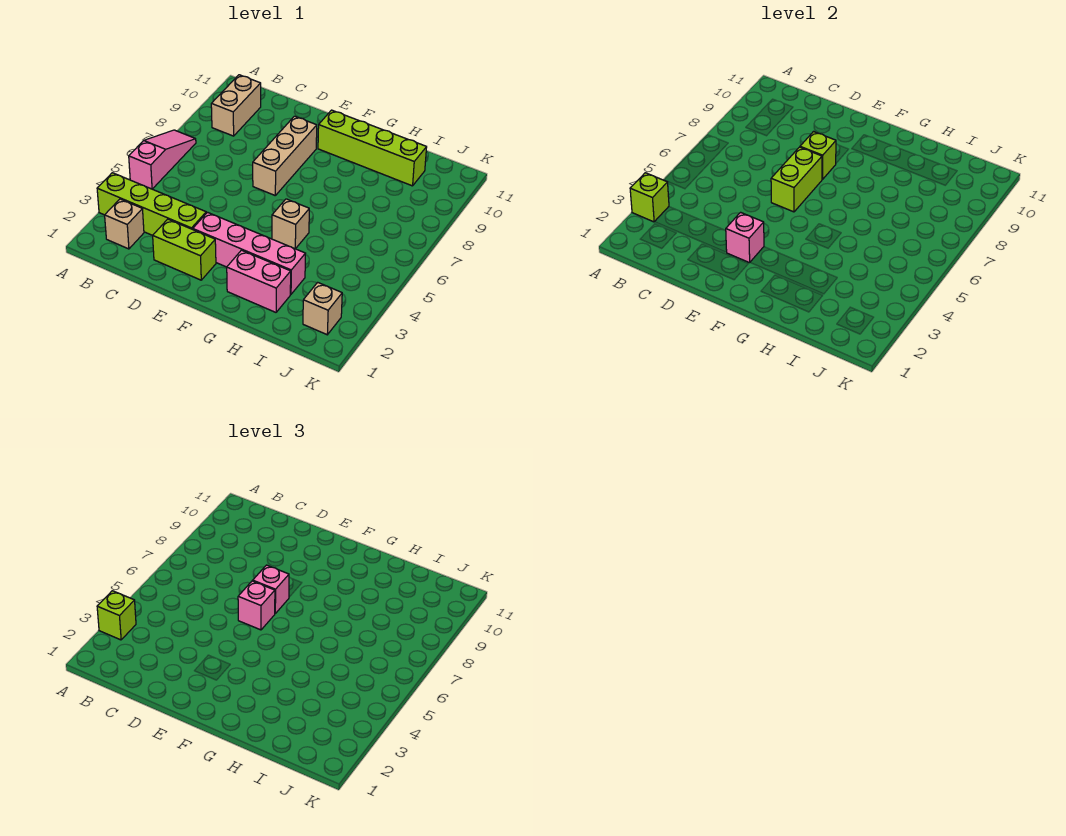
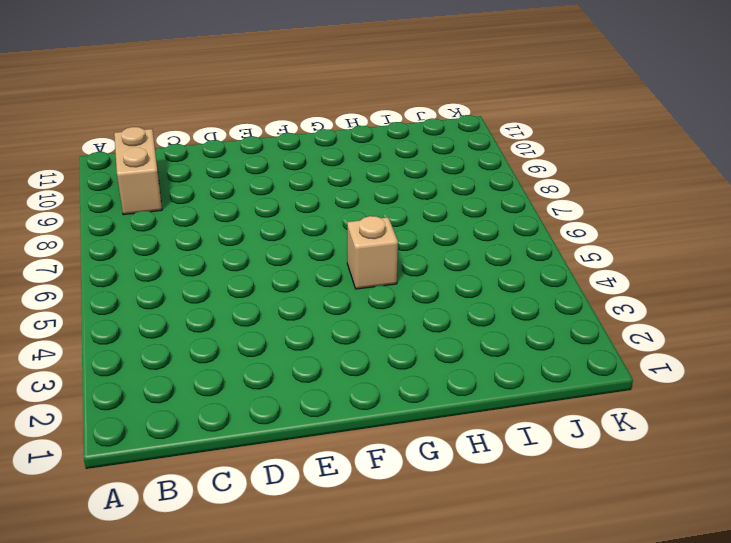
none -> lime brick A3:D3 level 1
none -> pink slope A5:A7 level 1 top 5
none -> tan brick B2 level 1

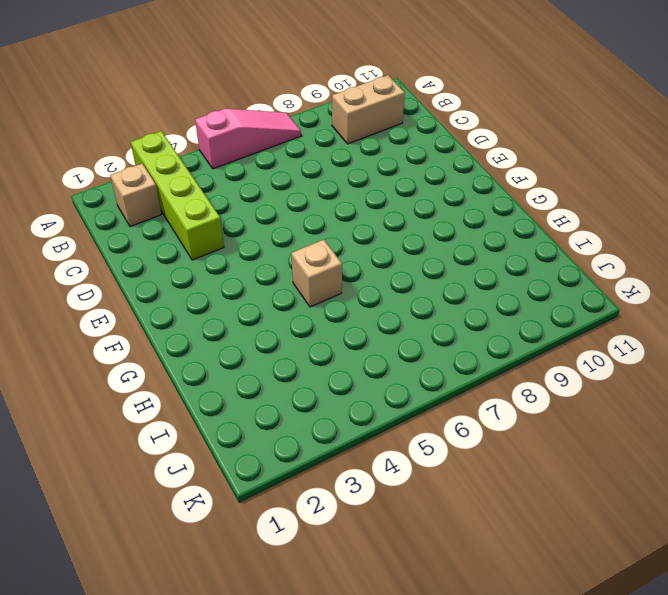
none -> lime brick D2:E2 level 1
none -> pink brick E3:H3 level 1
none -> tan brick E7:E9 level 1

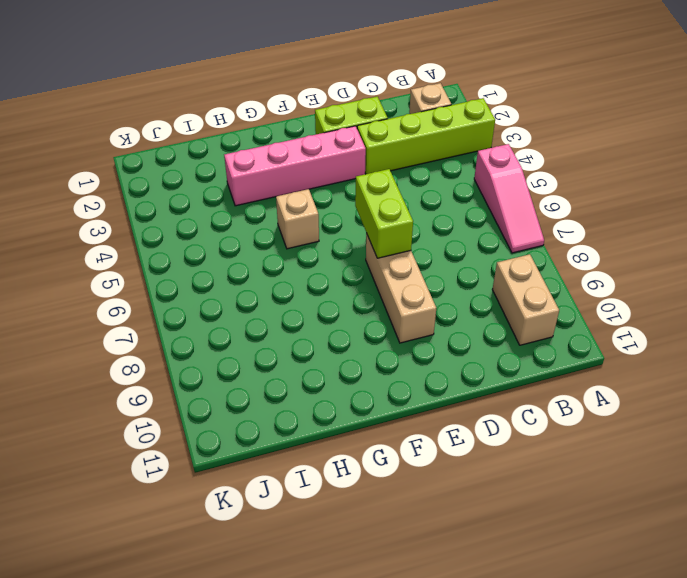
none -> lime brick F10:I10 level 1
none -> pink brick G2:H2 level 1
none -> tan brick J2 level 1

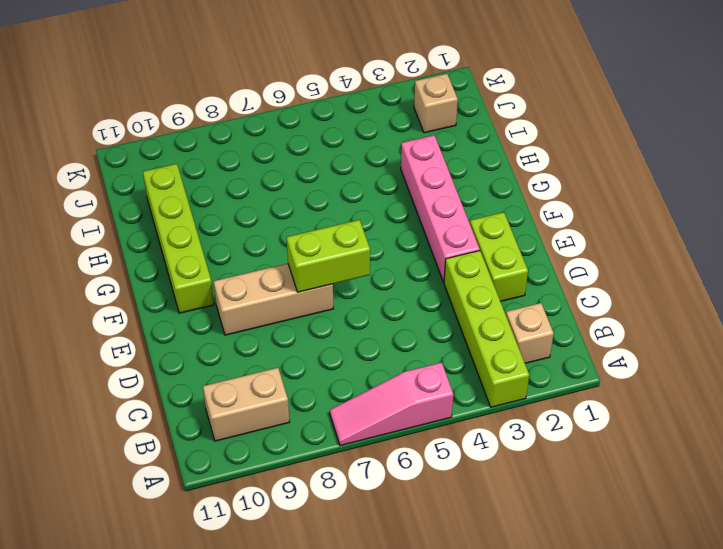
none -> pink brick G2:H2 level 1
none -> tan brick G5 level 1
none -> lime brick A3 level 2

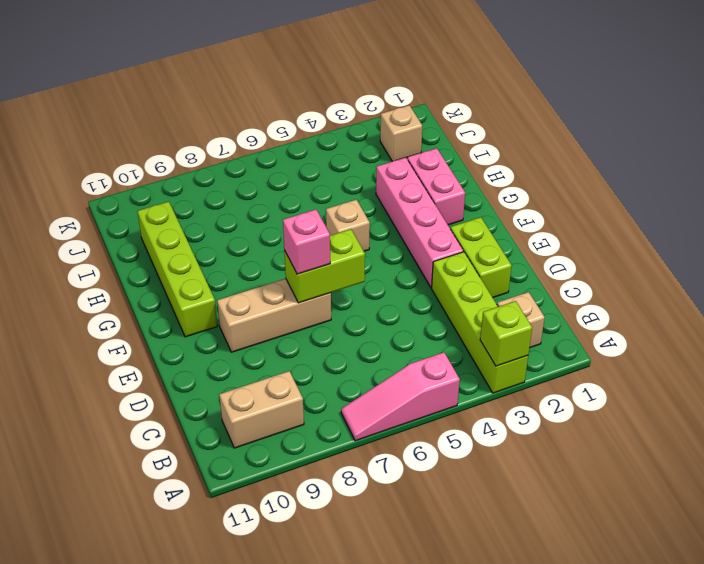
none -> pink brick E3 level 2
none -> lime brick E8 level 2
none -> lime brick A3 level 3

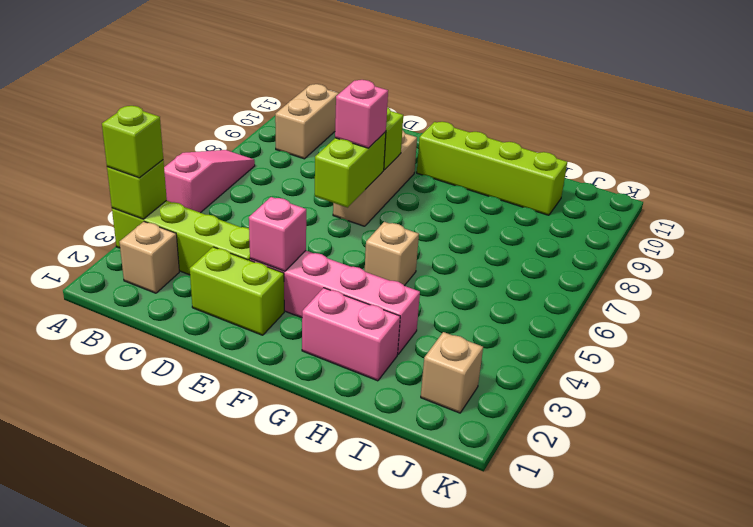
none -> pink brick E6 level 3

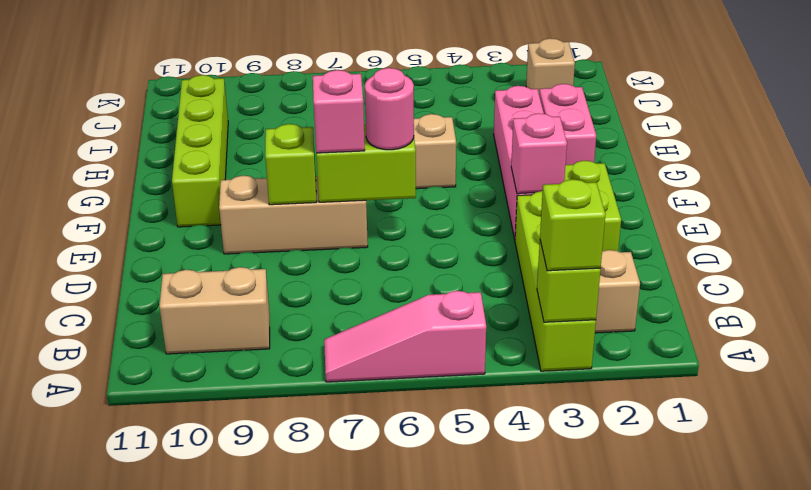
pink round brick E6 level 3 -> pink brick E6 level 3

